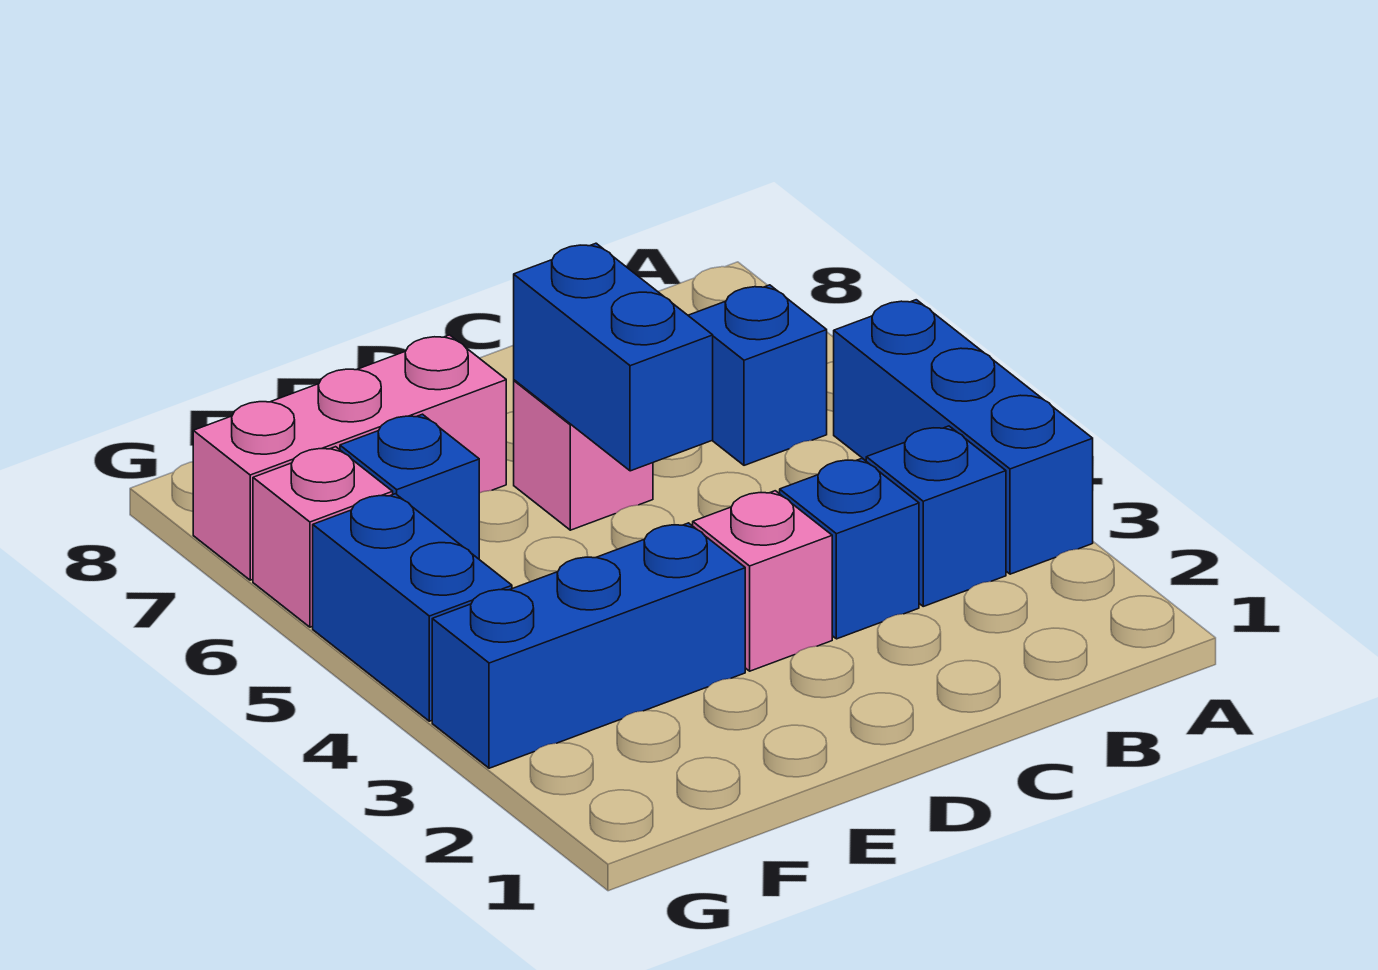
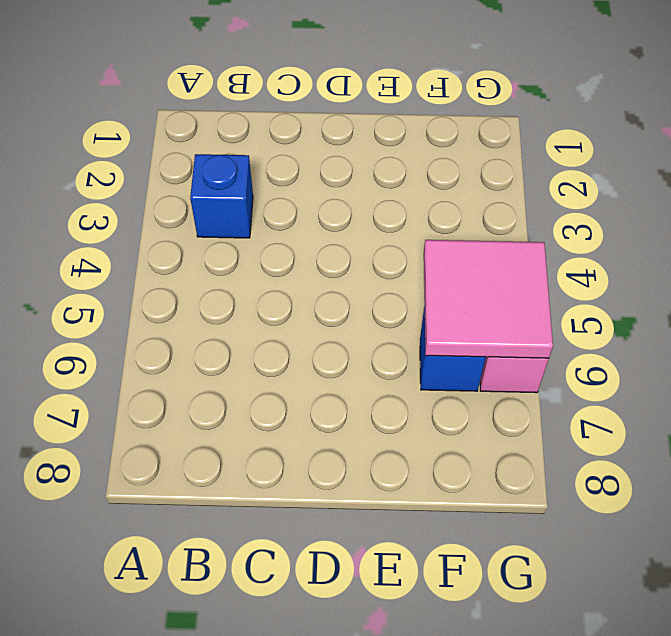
pink tile F5:G6 level 2 -> none
none -> blue brick A3:A5 level 1
none -> blue brick B6 level 1
none -> blue brick C3 level 1

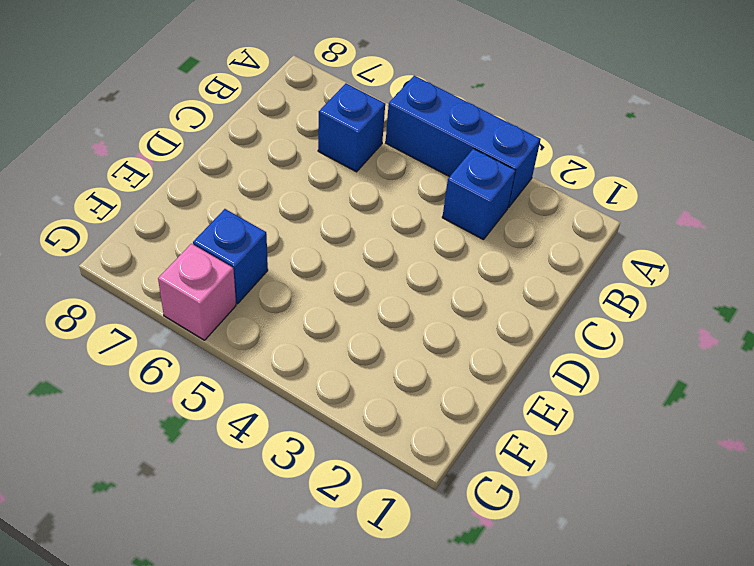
none -> blue brick C3 level 1
none -> pink brick D3 level 1
none -> pink brick D6 level 1

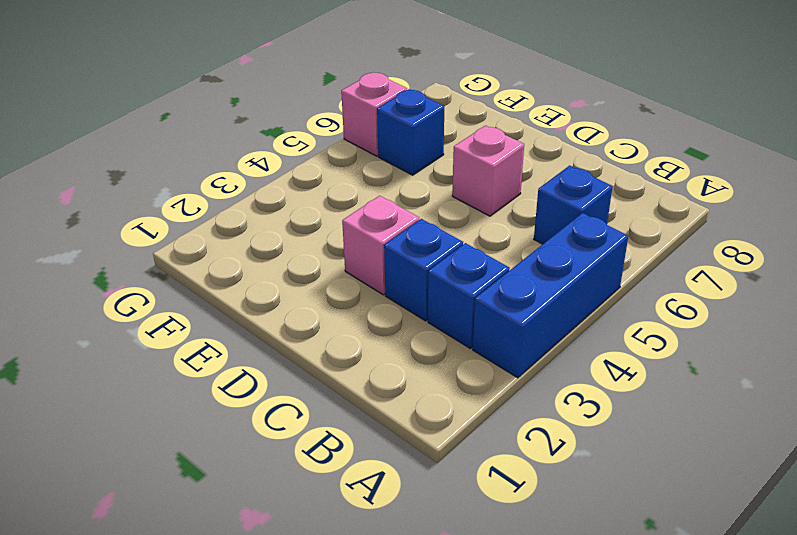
none -> blue brick E3:G3 level 1
none -> pink brick E7:G7 level 1
none -> blue brick G4:G5 level 1

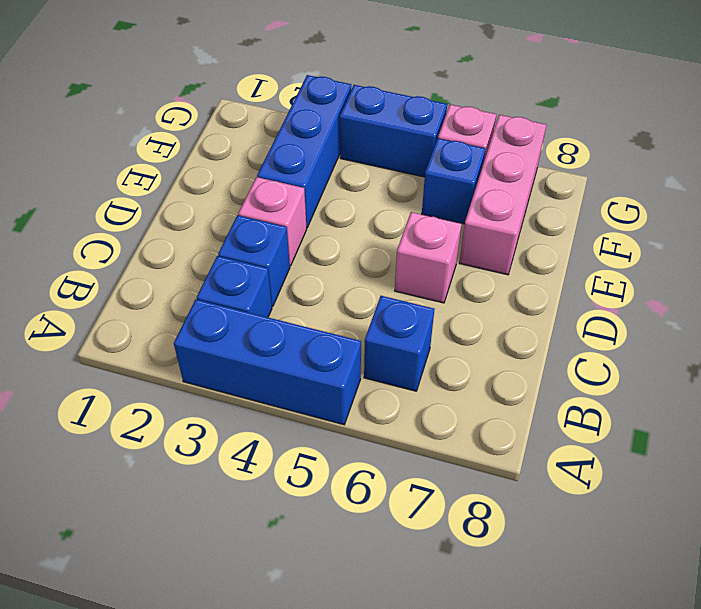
none -> blue brick D5:D6 level 2

